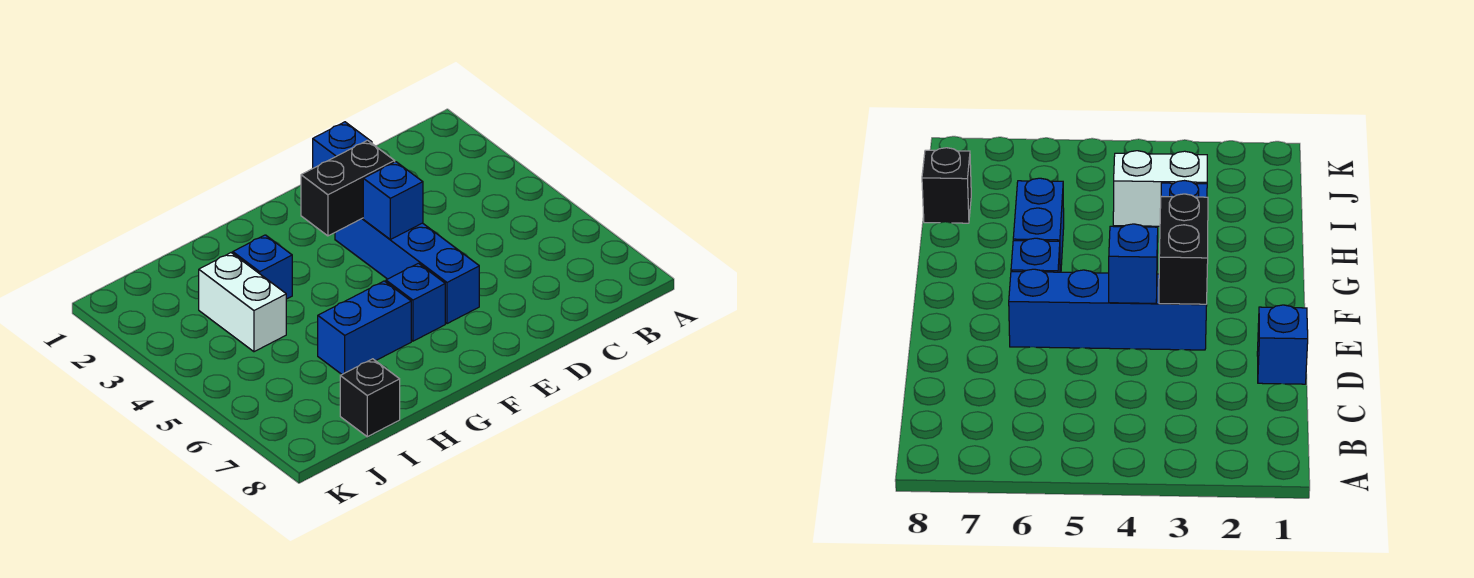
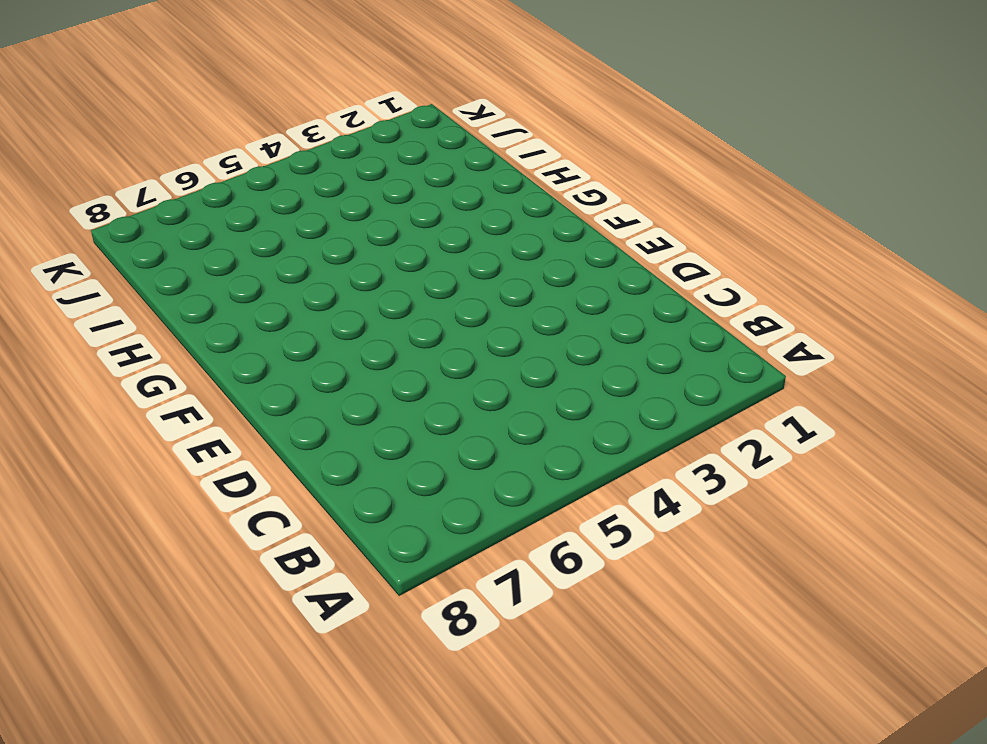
none -> blue brick D1 level 1
none -> blue brick E3:E6 level 1

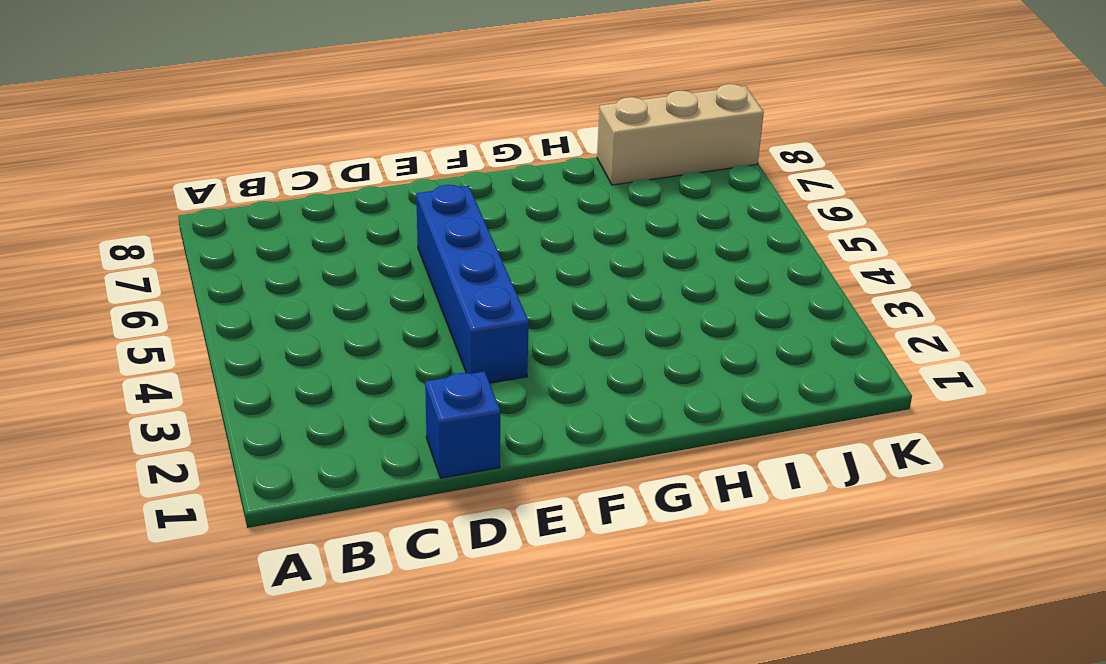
tan brick I8:K8 level 1 -> black brick I8 level 1
none -> blue brick F6 level 1
none -> blue brick G6:H6 level 1

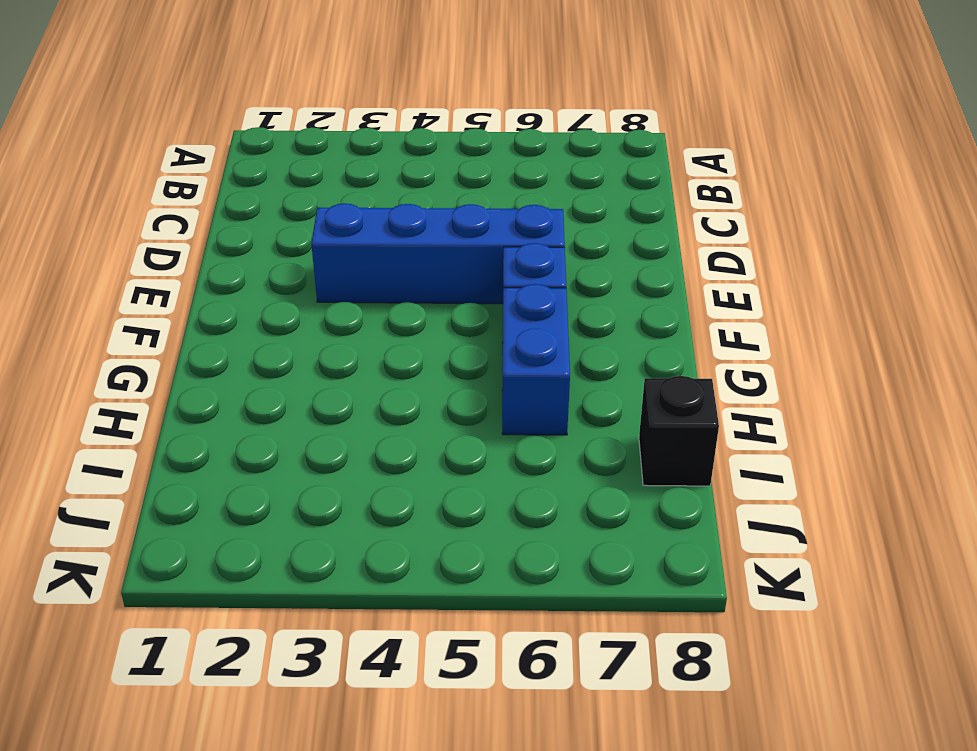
none -> blue brick D1 level 1
none -> blue brick H3 level 1

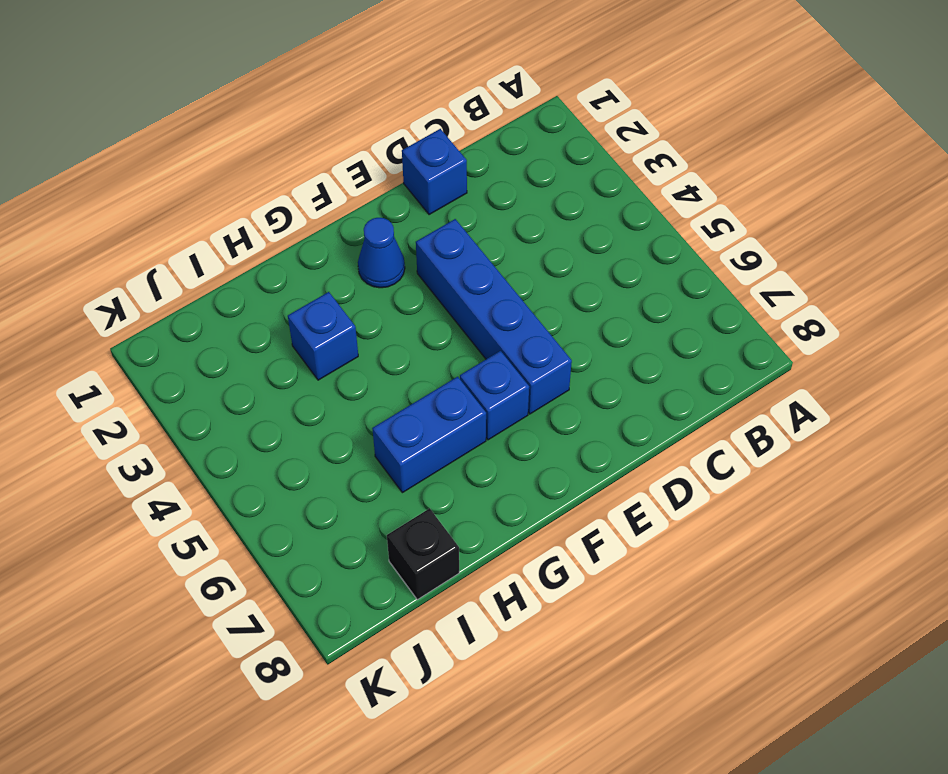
blue cone F2 level 1 -> none
none -> white brick I3:I4 level 1
none -> black brick E3:F3 level 2

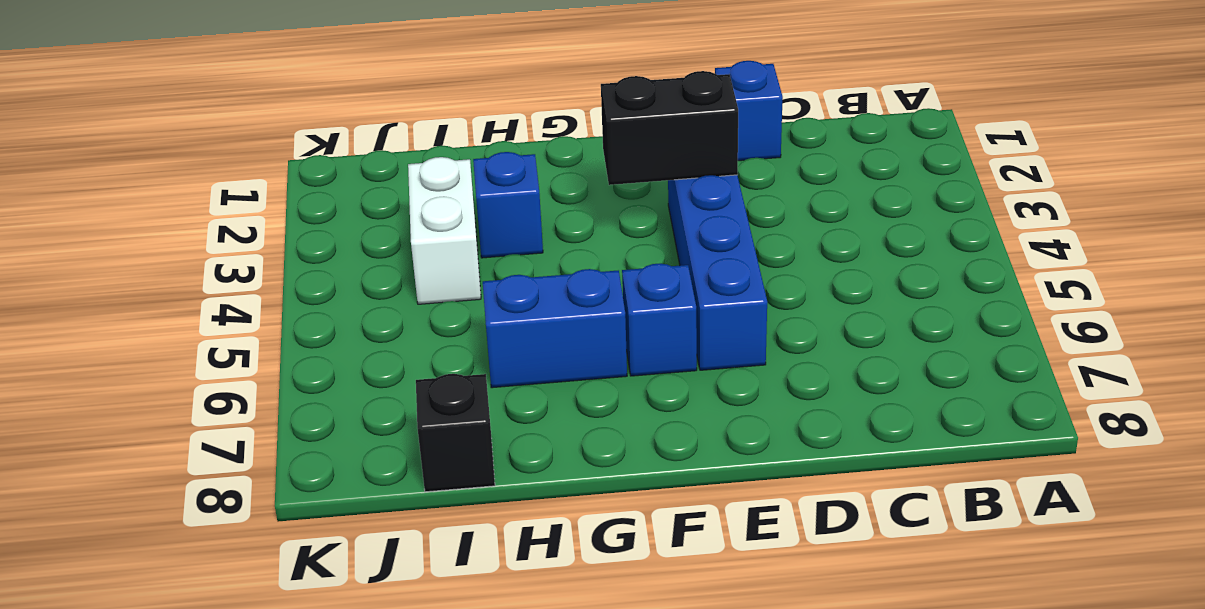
none -> blue brick E4 level 2

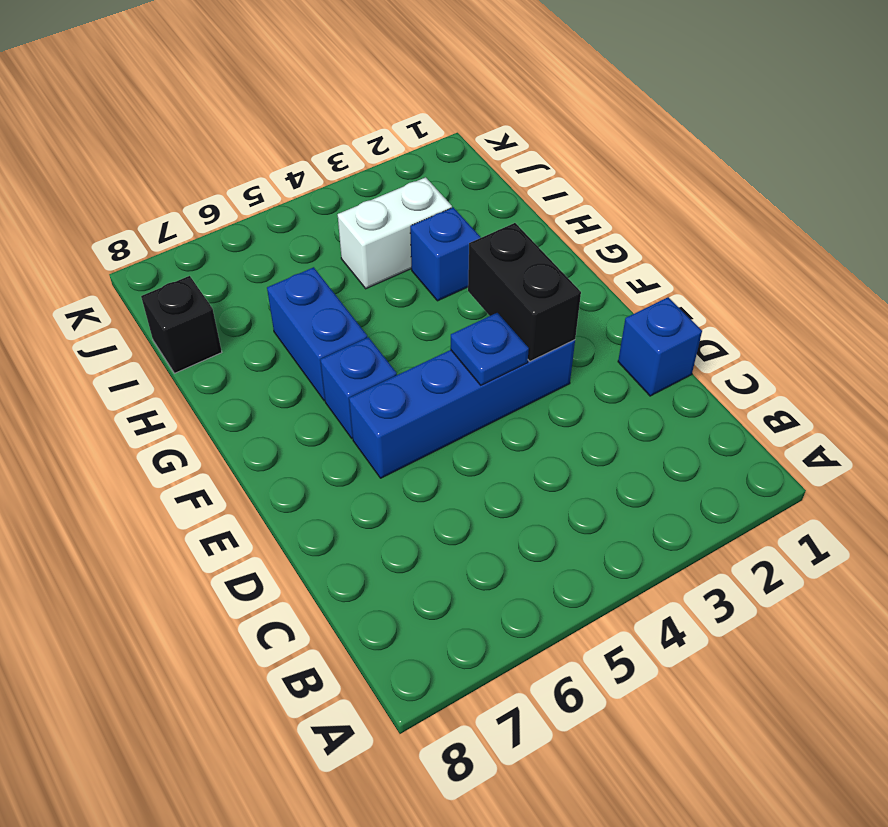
blue plate E4 level 2 -> blue brick E4 level 2

